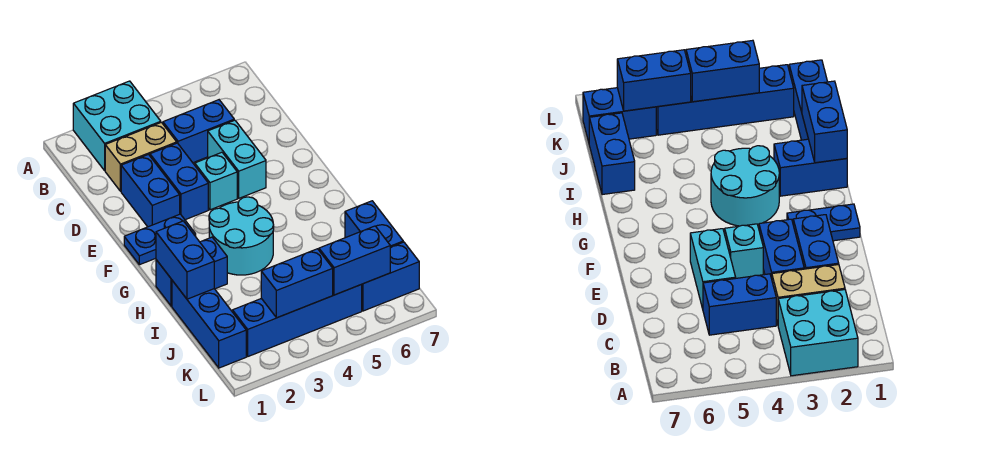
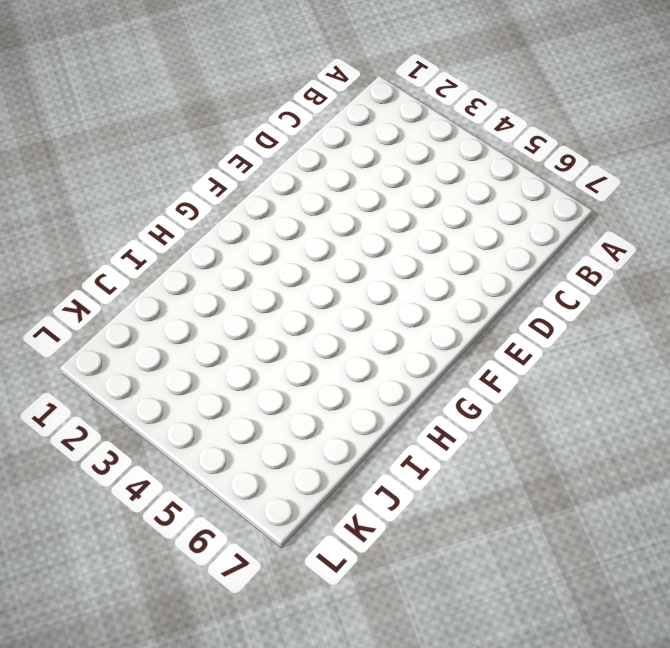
none -> cyan brick A2:B3 level 1
none -> tan brick C2:C3 level 1
none -> blue brick C4:C5 level 1

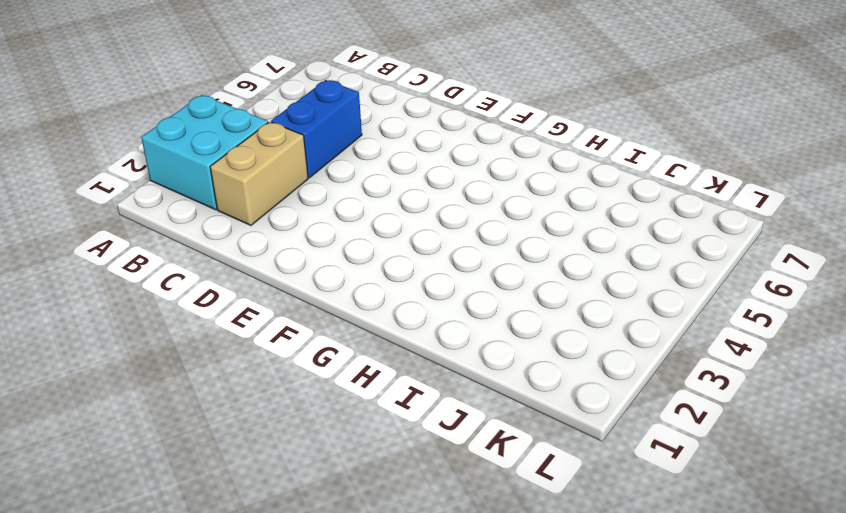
none -> blue brick D2:E2 level 1
none -> blue brick D3:E3 level 1
none -> cyan brick D5:E5 level 1

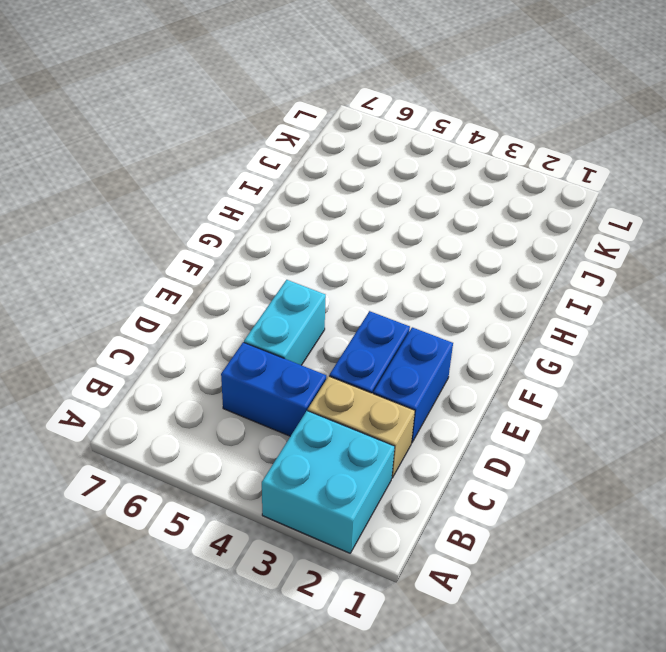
none -> cyan brick E4 level 1
none -> blue plate F1:F2 level 1
none -> cyan round brick G3:H4 level 1

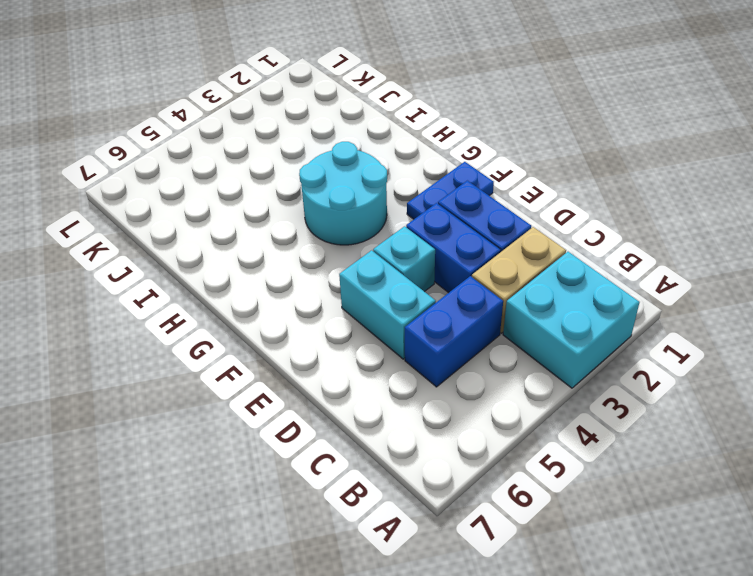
none -> blue brick H1:H2 level 1
none -> blue brick I1:K1 level 1
none -> blue brick I7:J7 level 1

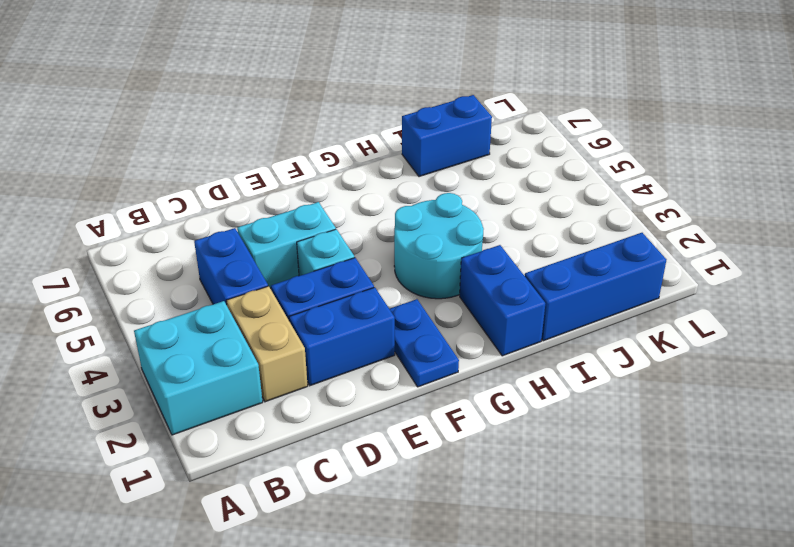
none -> blue brick K2:K5 level 1
none -> blue brick K6:K7 level 1
none -> blue brick H1:I1 level 2

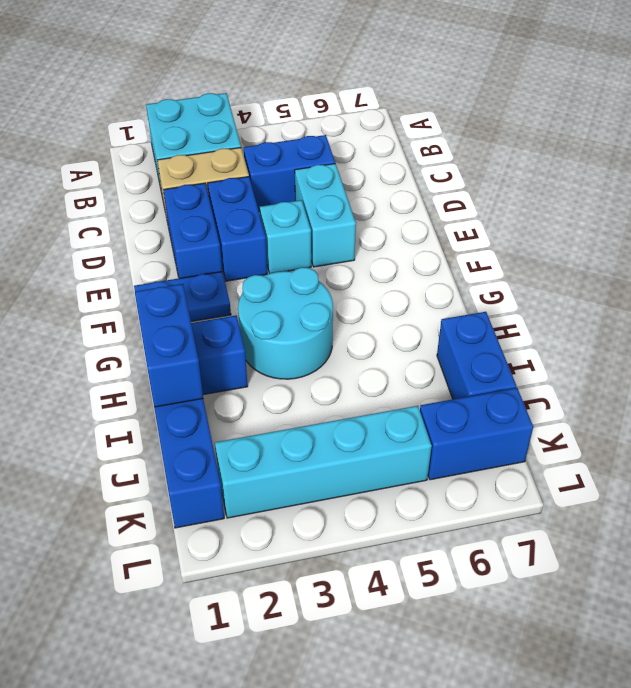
cyan brick K2:K5 level 1 -> blue brick K2:K5 level 1
none -> blue brick K3:K4 level 2
none -> blue brick K5:K6 level 2

